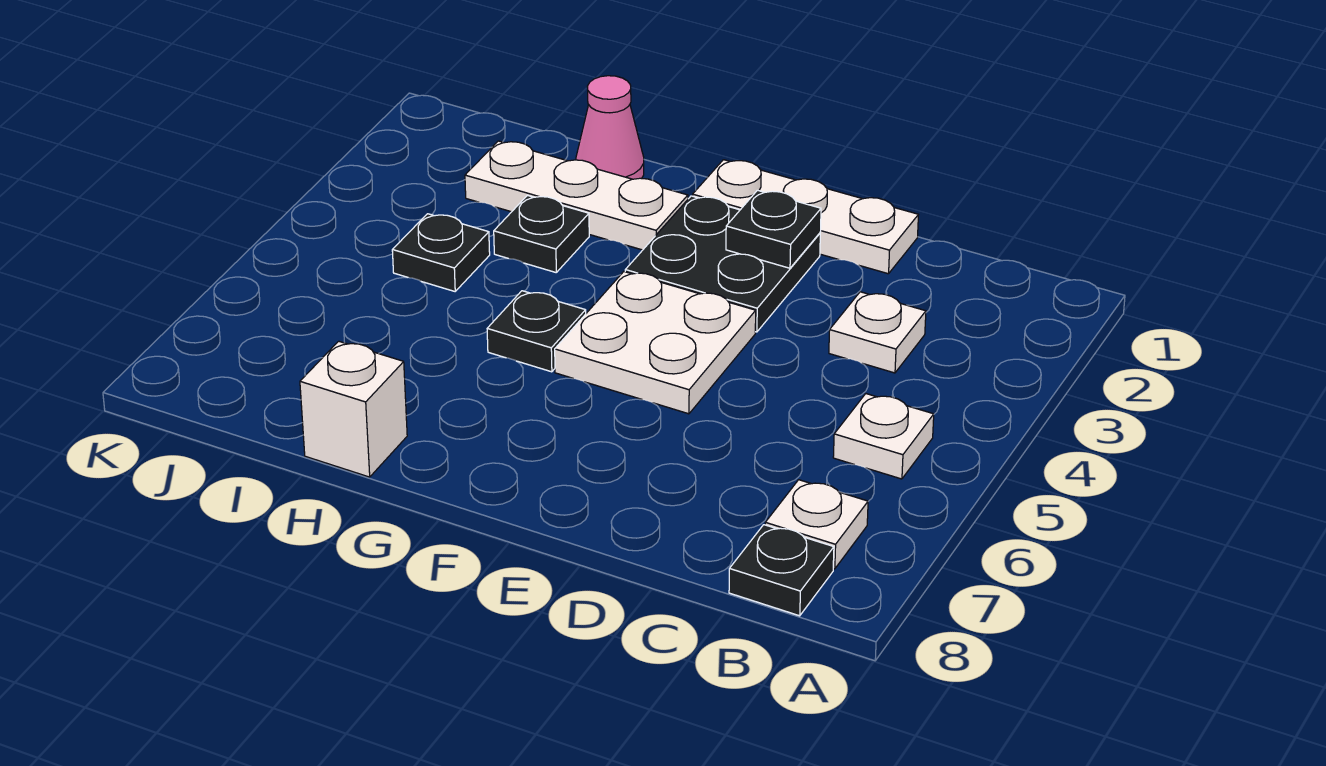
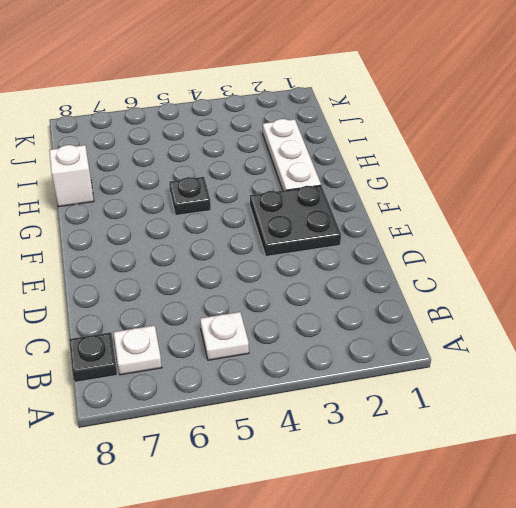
none -> white plate C3 level 1
none -> white plate D1:F1 level 1
none -> white plate E4:F5 level 1

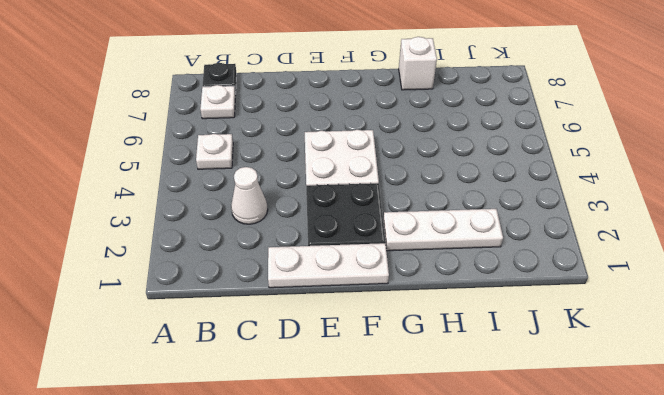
white cone C3 level 1 -> white plate C3 level 1
none -> black plate G5 level 1
none -> pink cone H1 level 1
none -> black plate H3 level 1

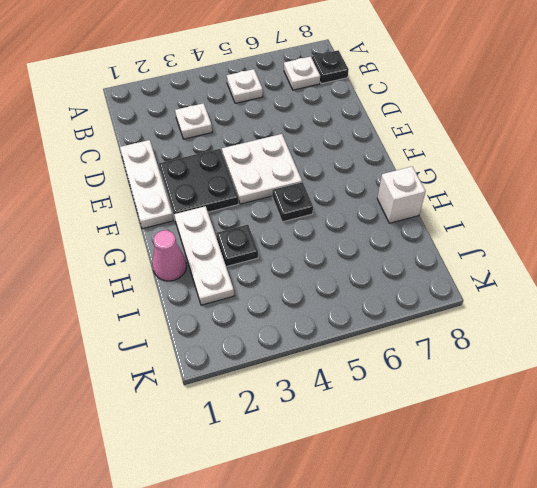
none -> black plate I4 level 1
none -> black plate E2 level 2

